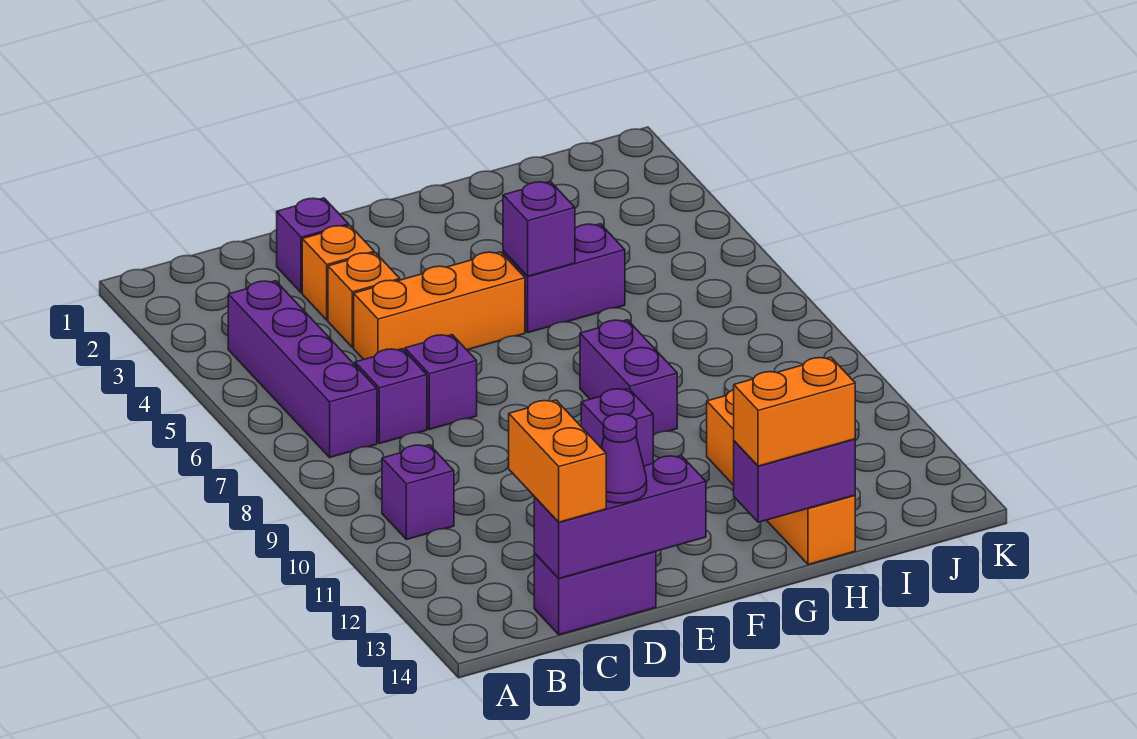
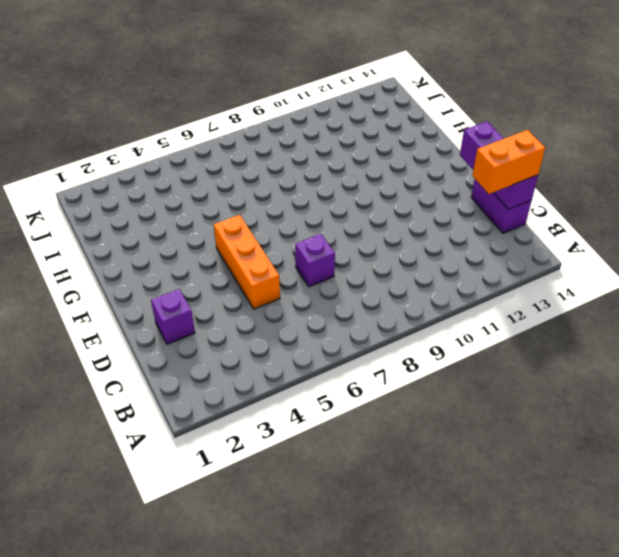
none -> purple brick B4:B7 level 1
none -> purple brick B10 level 1
none -> purple brick C7 level 1

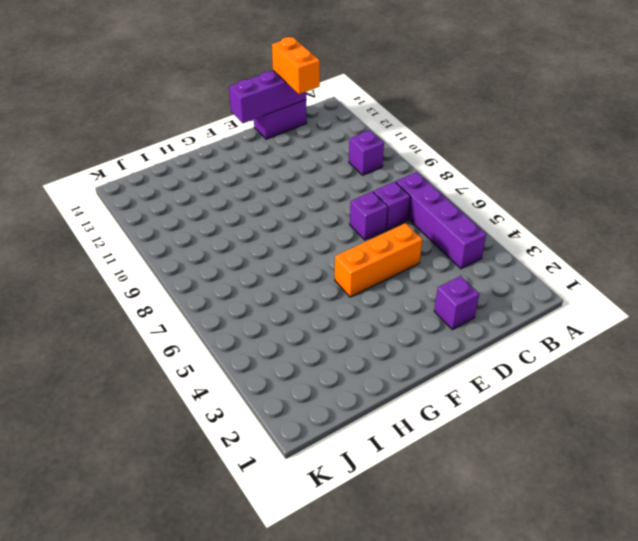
none -> orange brick D3 level 1
none -> orange brick D4 level 1
none -> purple brick F10 level 1

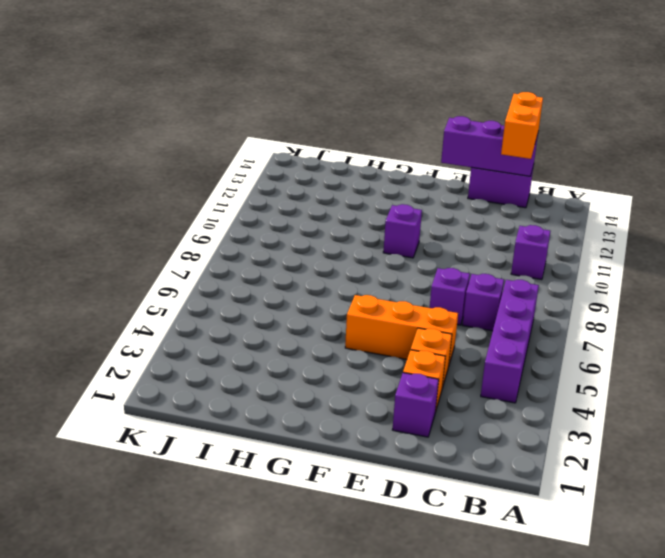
none -> purple brick G5:H5 level 1
none -> purple brick G8:G9 level 1
none -> orange brick H11:H14 level 1

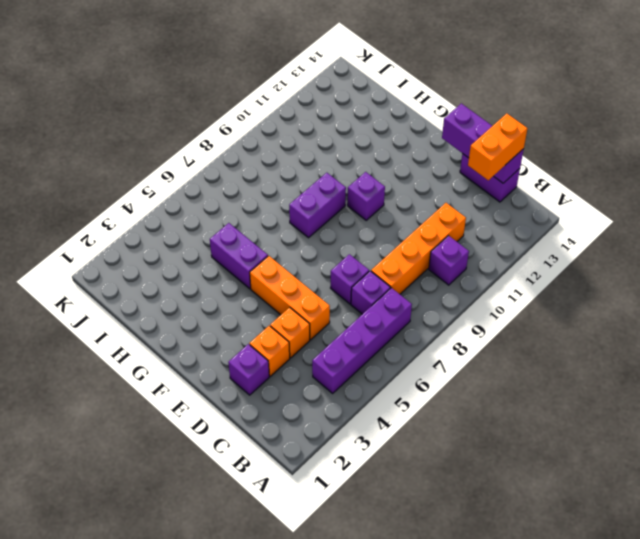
orange brick C8:C11 level 1 -> orange brick H11:H14 level 1
none -> purple brick G5 level 2
none -> purple brick G14:H14 level 2
none -> purple cone D14 level 3

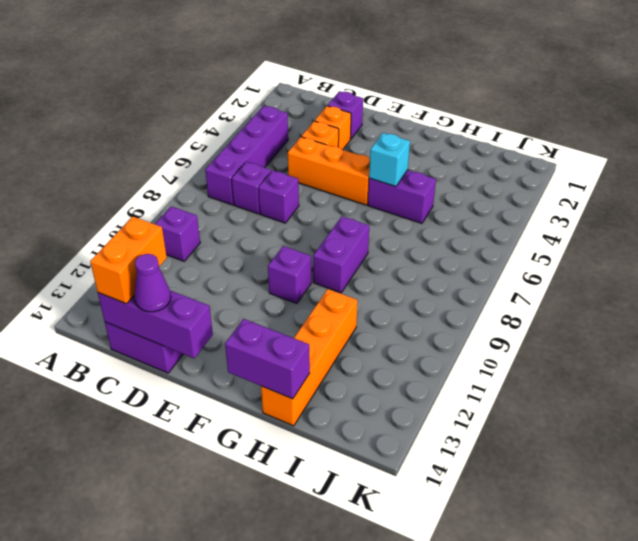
cyan brick G5 level 2 -> purple brick G5 level 2
none -> orange brick G14:H14 level 3

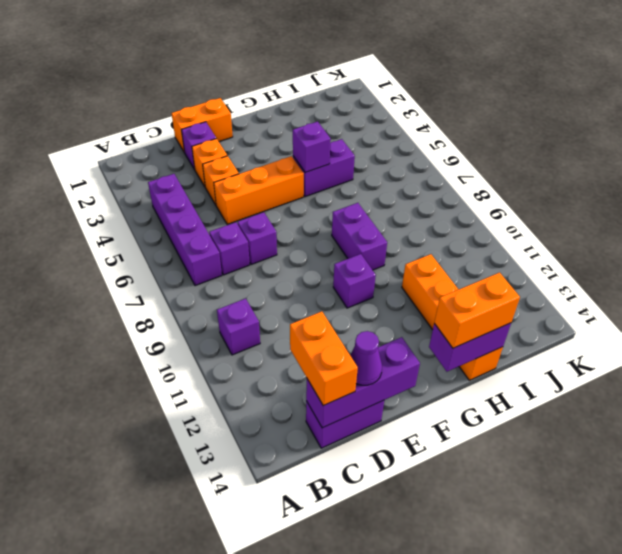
orange brick D1:E1 level 1 -> none

